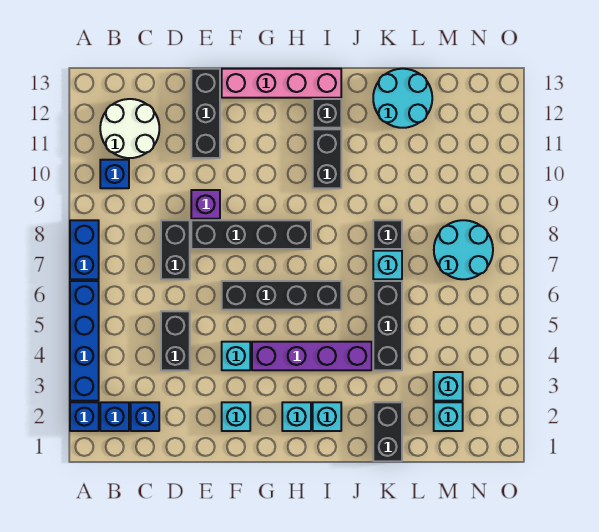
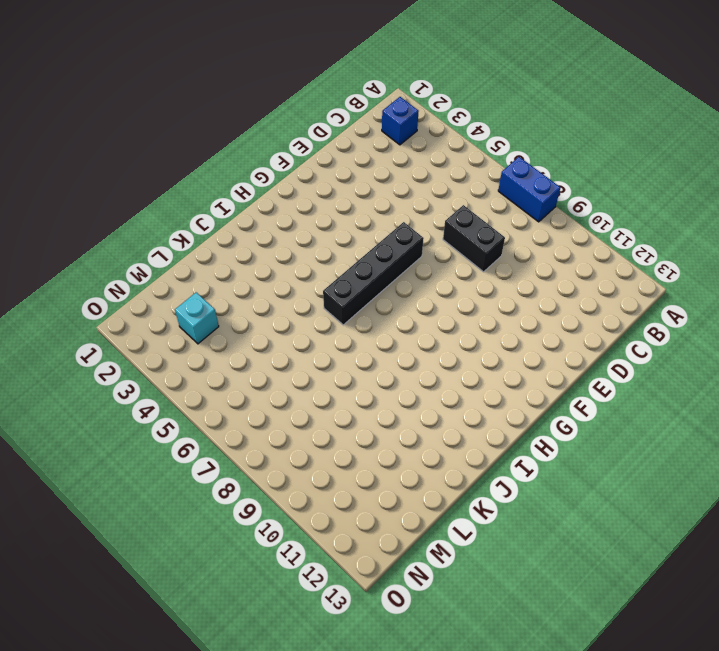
none -> blue brick A2 level 1
none -> blue brick A3:A6 level 1
none -> blue brick B10 level 1

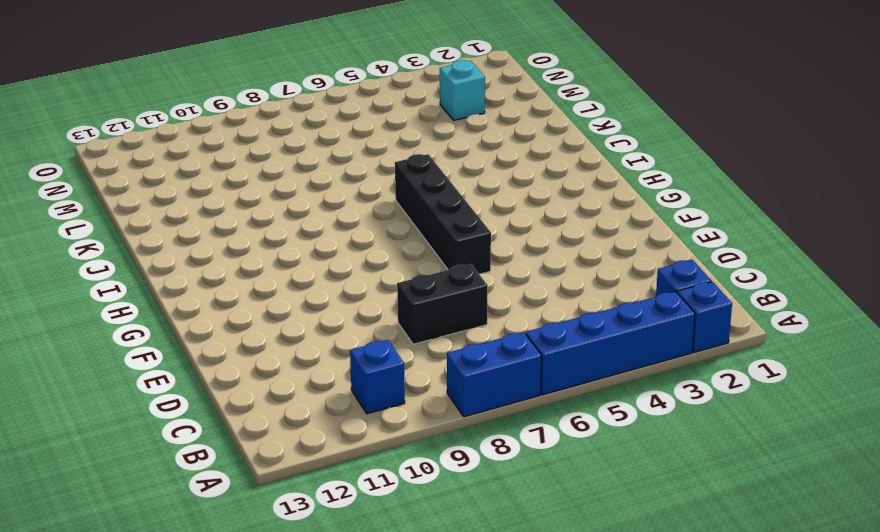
none -> white round brick B11:C12 level 1
none -> blue brick C2 level 1
none -> black brick D4:D5 level 1

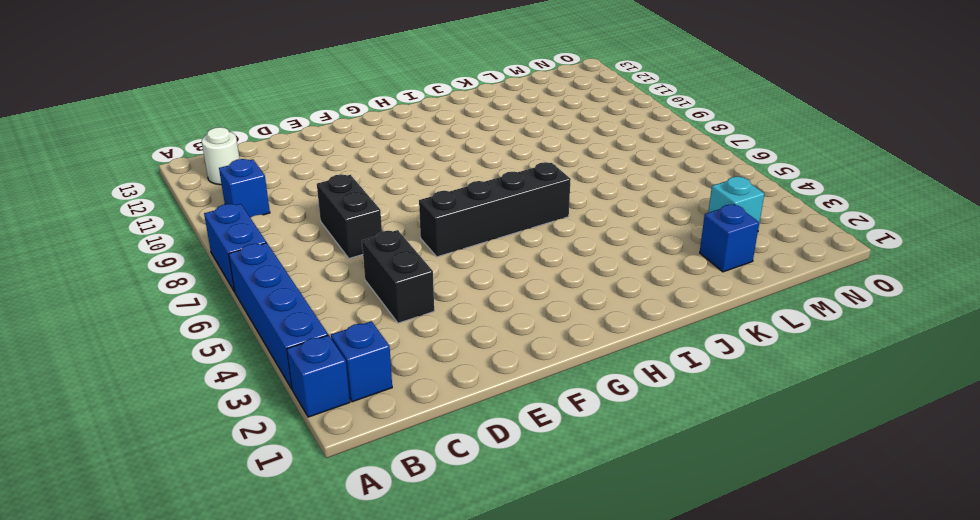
white round brick B12 level 1 -> white round brick B11:C12 level 1
blue brick L2 level 1 -> blue brick C2 level 1
none -> black brick E8:H8 level 1
none -> purple brick E9 level 1
none -> black brick E11:E13 level 1

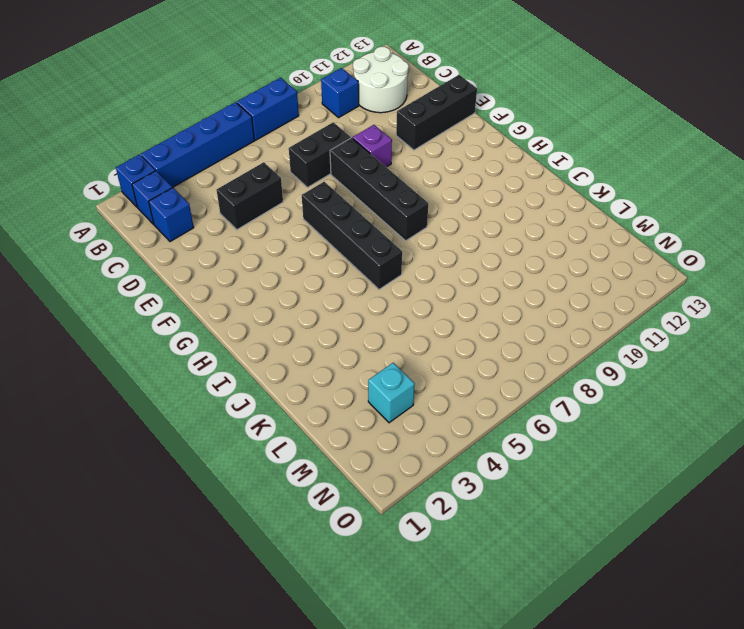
none -> cyan brick F2 level 1
none -> cyan brick F4 level 1
none -> pink brick F13:I13 level 1

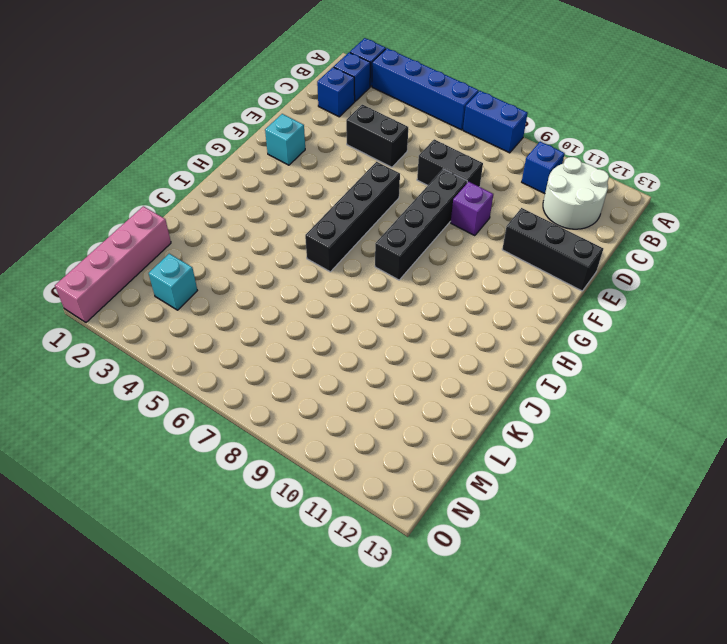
pink brick L1:O1 level 1 -> pink brick F13:I13 level 1
none -> cyan brick F4 level 1
none -> purple brick G4:J4 level 1
none -> cyan brick H2 level 1

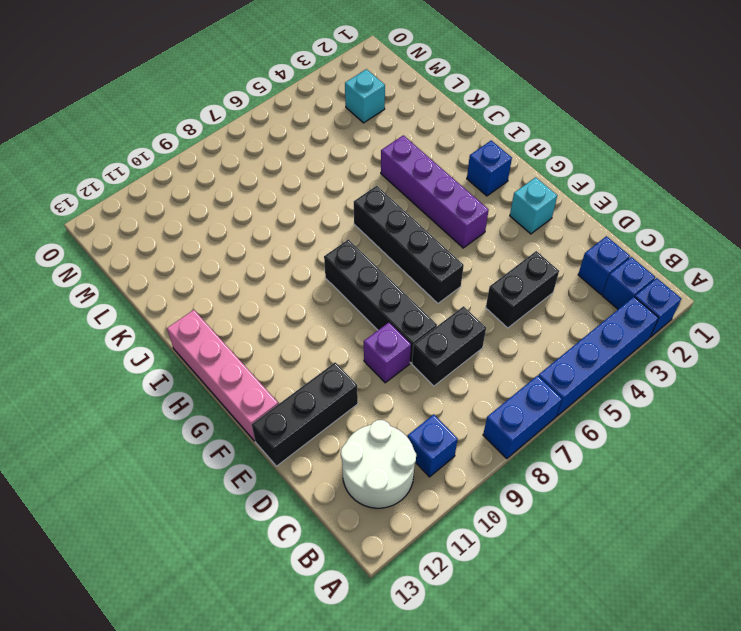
blue brick H2 level 1 -> cyan brick H2 level 1
none -> cyan brick F4 level 1
none -> cyan brick I2 level 1
none -> black brick I10:I11 level 1

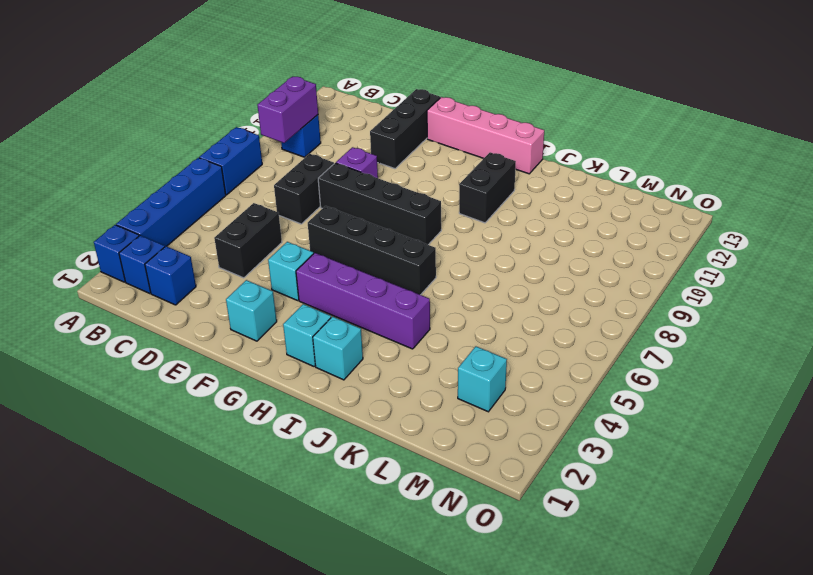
purple brick B9:B10 level 2 -> none
none -> white round brick B11:C12 level 1
none -> black brick I12 level 1
none -> black brick K1:K2 level 1

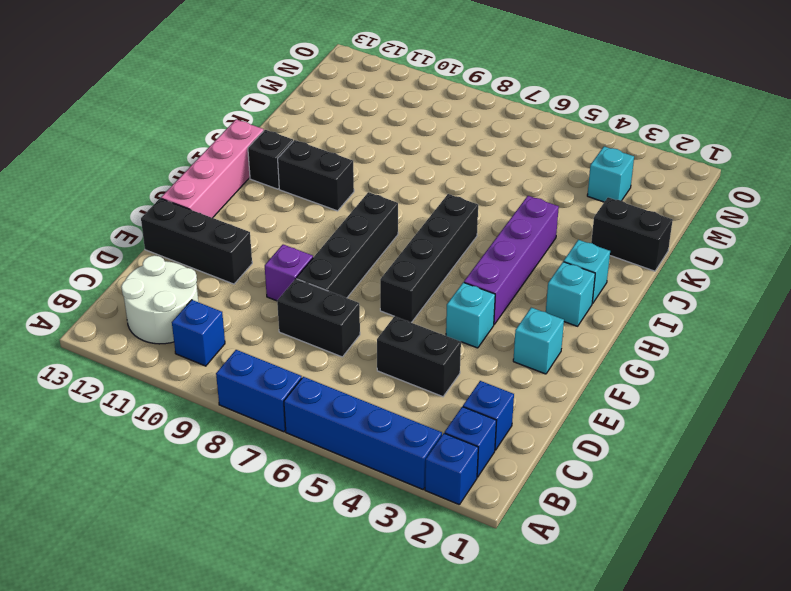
none -> black brick K4:K6 level 1
none -> cyan brick K7 level 1
none -> black brick K8 level 1

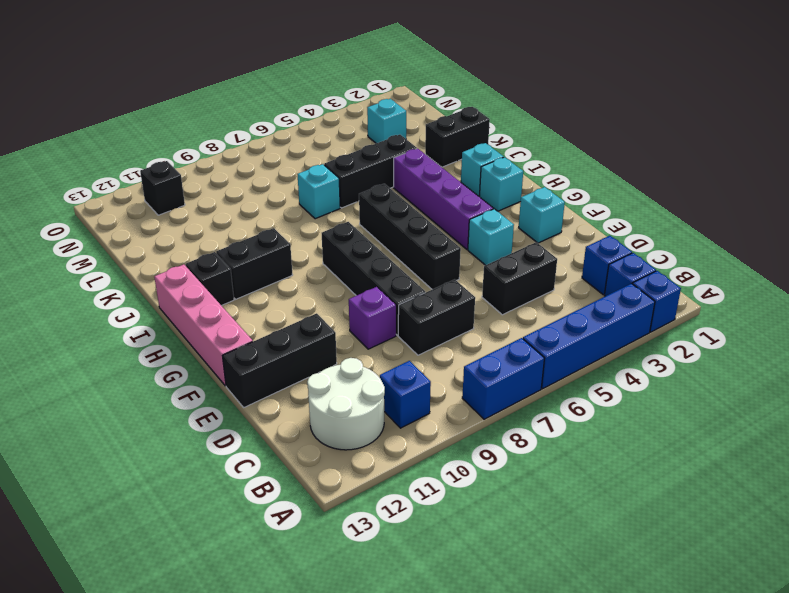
black brick N11 level 1 -> black brick K8 level 1
none -> cyan round brick K12:L13 level 1
none -> cyan brick M2 level 1
none -> cyan round brick M7:N8 level 1

